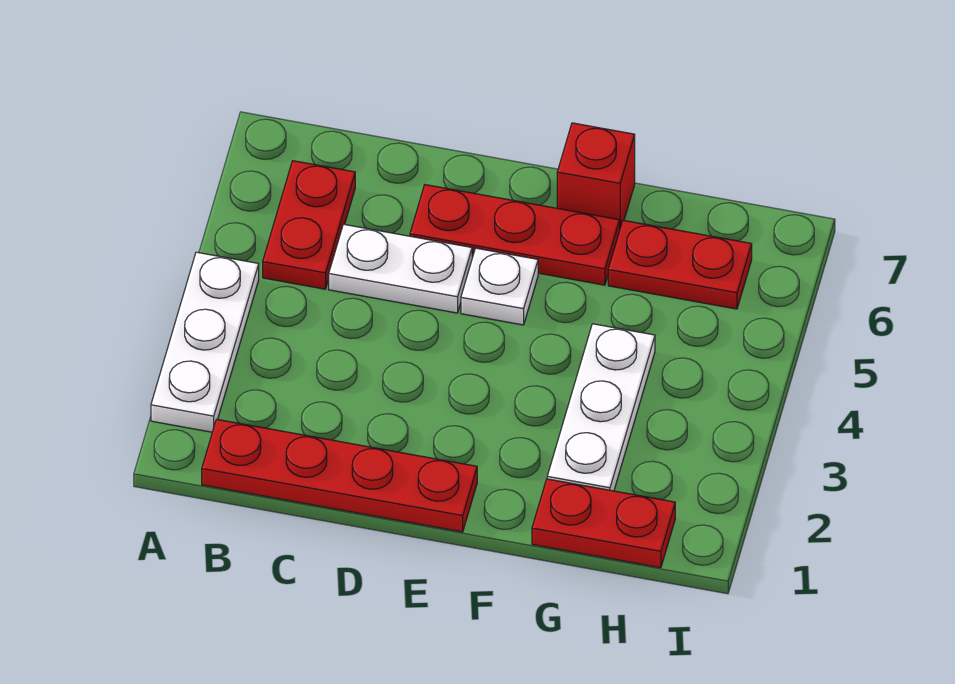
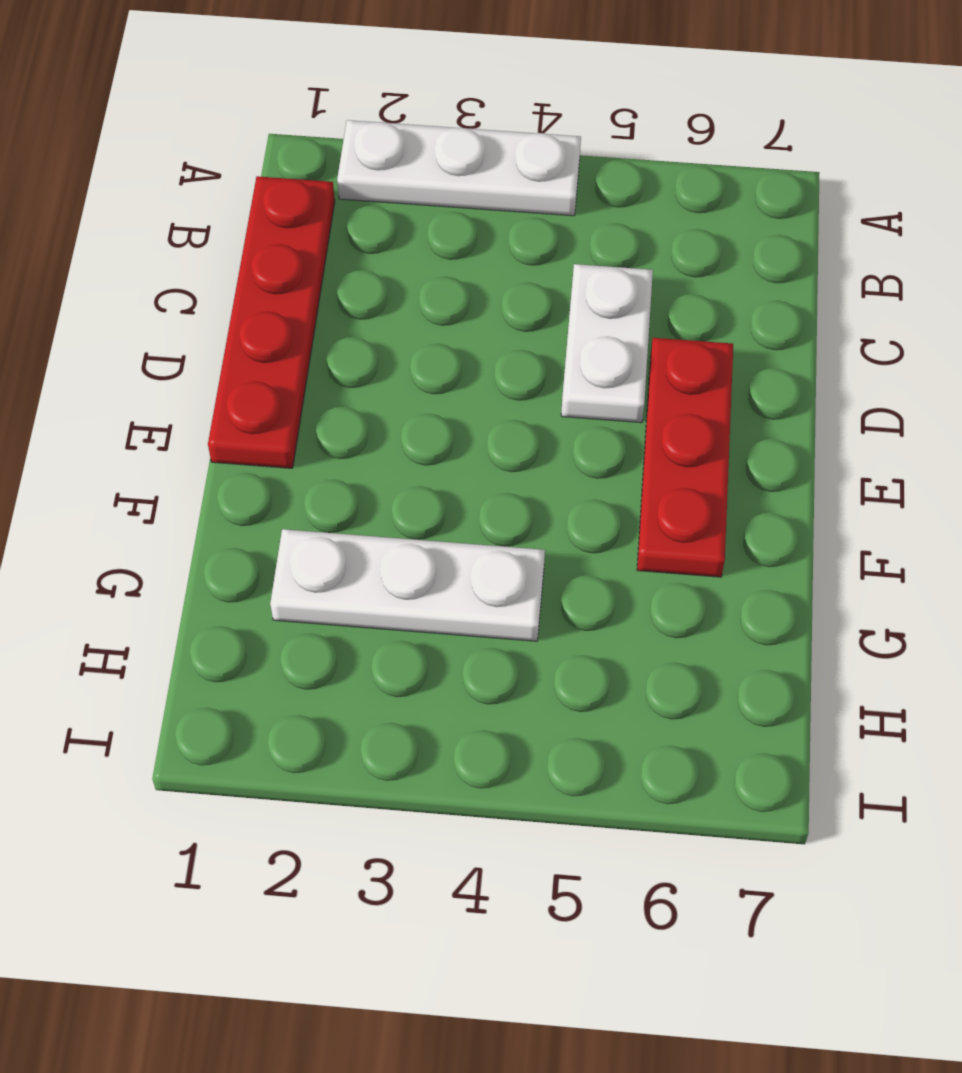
none -> red plate B5:B6 level 1
none -> white plate E5 level 1

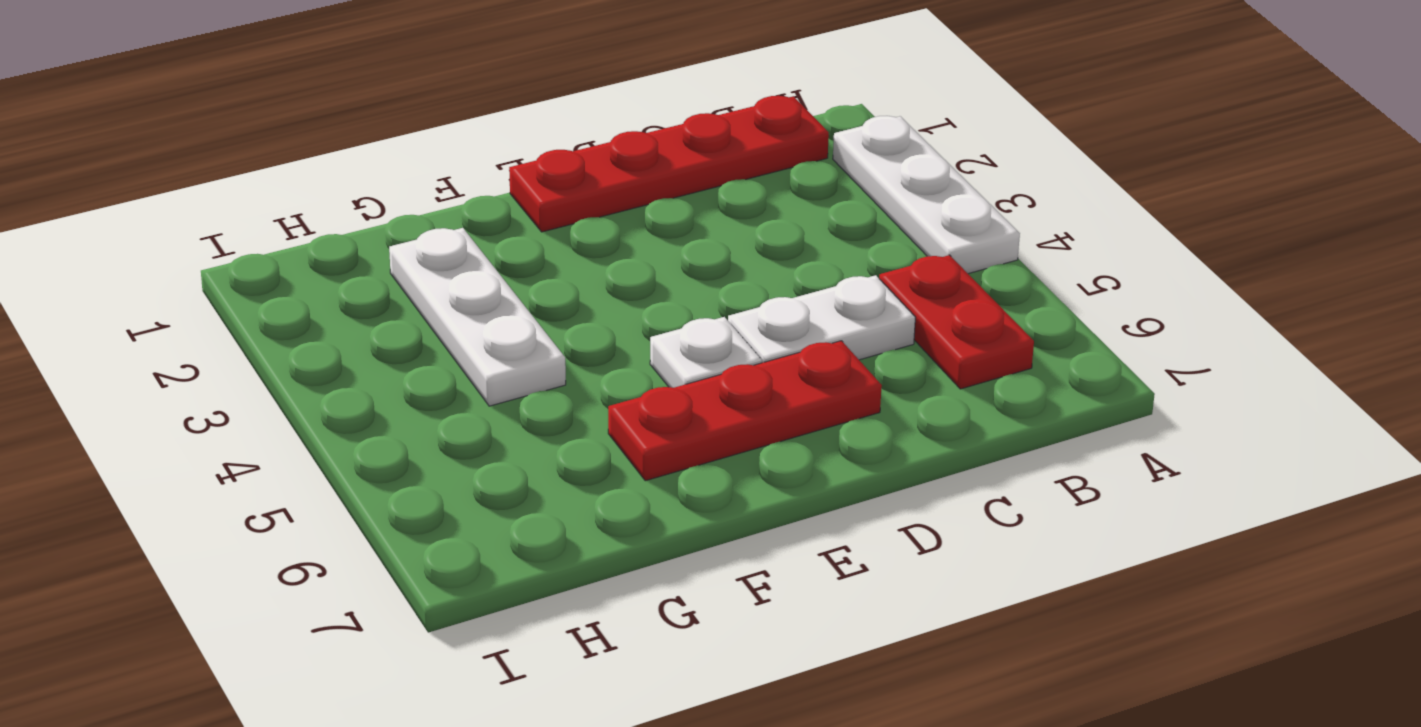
none -> red brick F7 level 1
none -> red plate G1:H1 level 1

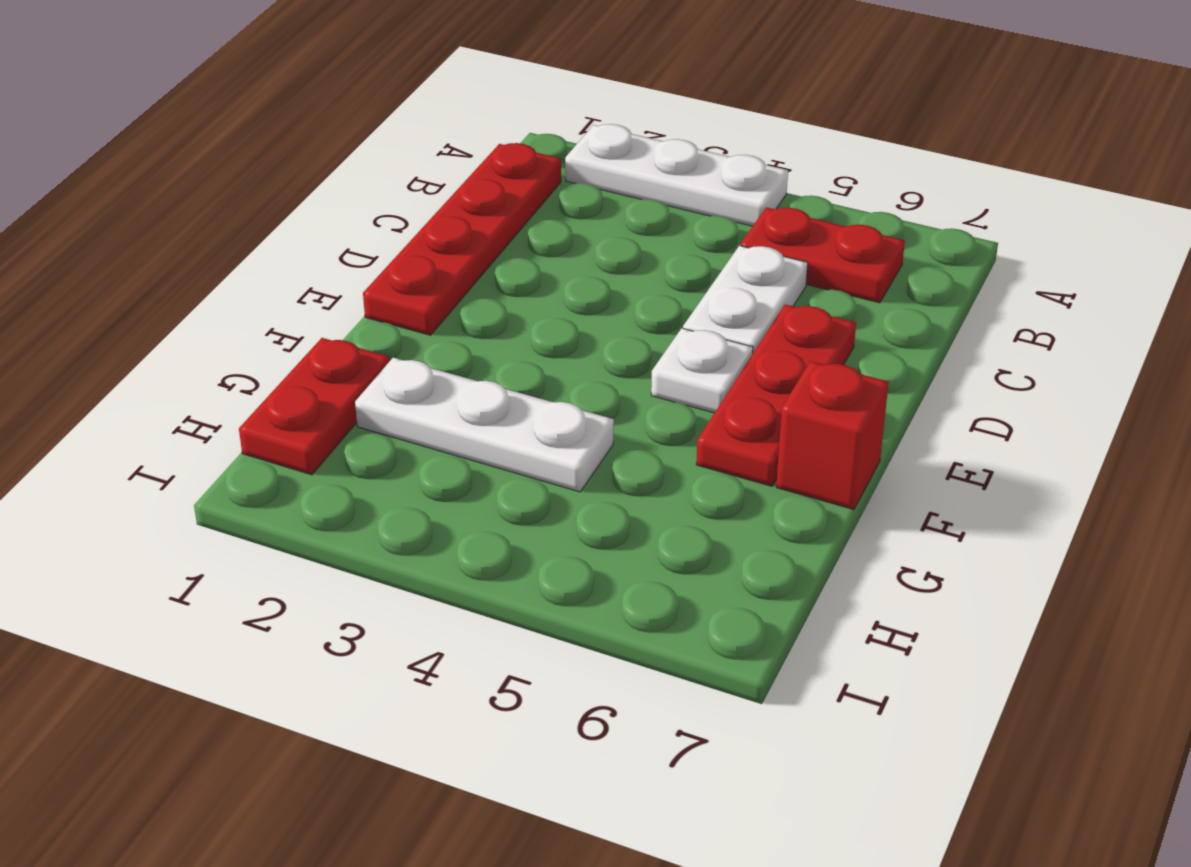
none -> red plate G6:H6 level 1

